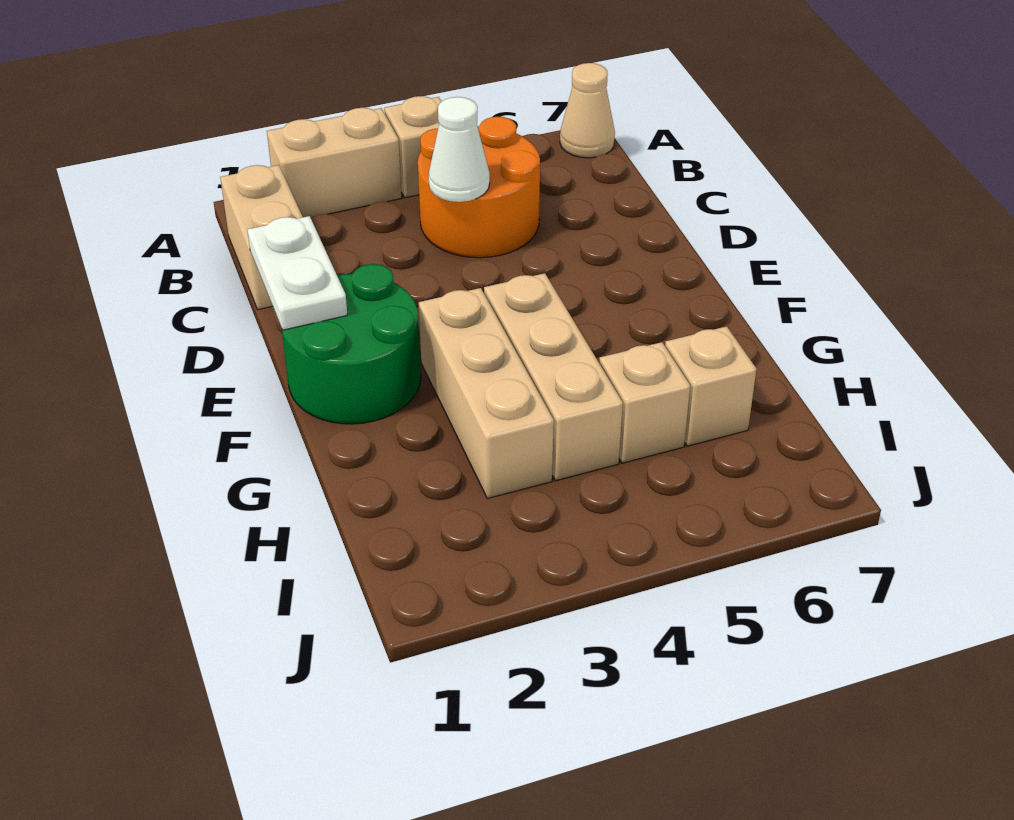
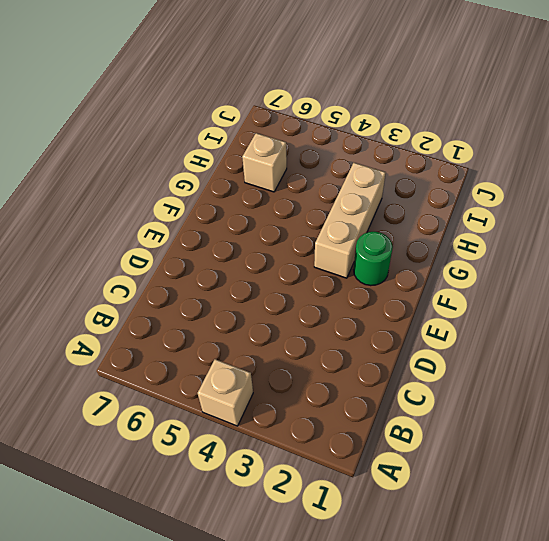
green round brick F2 level 1 -> green round brick E1:F2 level 1
none -> tan brick A2:A3 level 1
none -> tan cone A7 level 1
none -> tan brick B1:C1 level 1

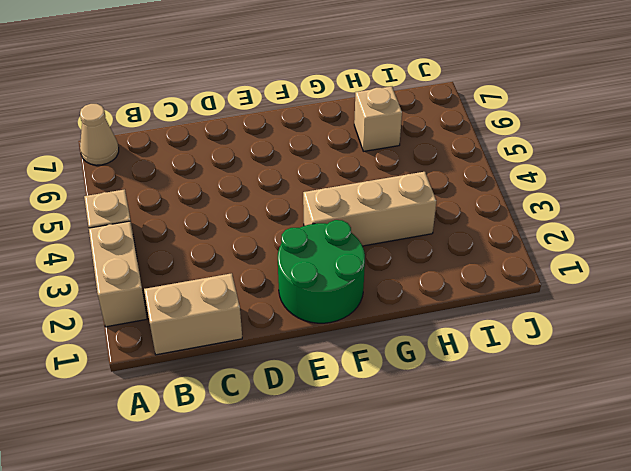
none -> orange round brick B4:C5 level 1
none -> tan brick F4:H4 level 1
none -> tan brick H5 level 1

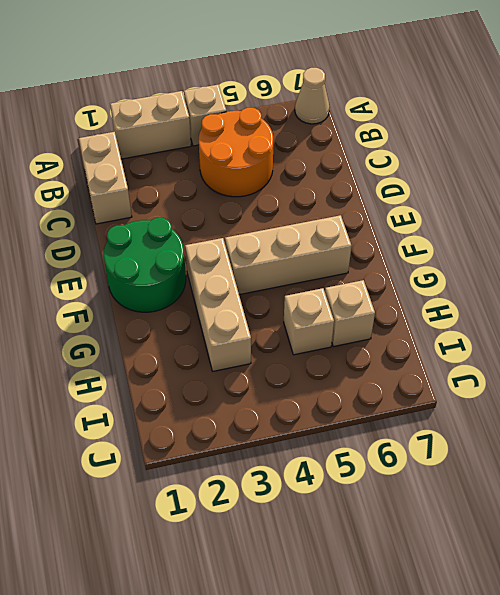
tan brick F4:F6 level 1 -> tan brick F4:H4 level 1
none -> white cone C4 level 2
none -> white plate D1:E1 level 2

